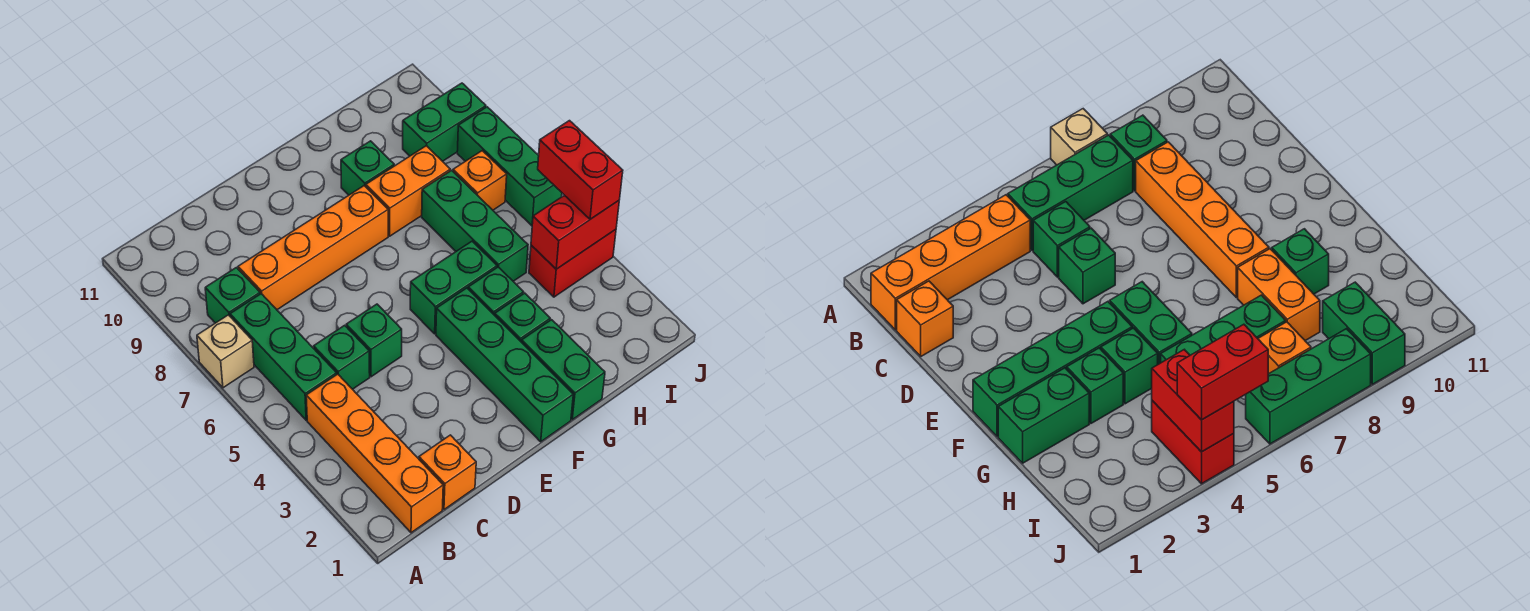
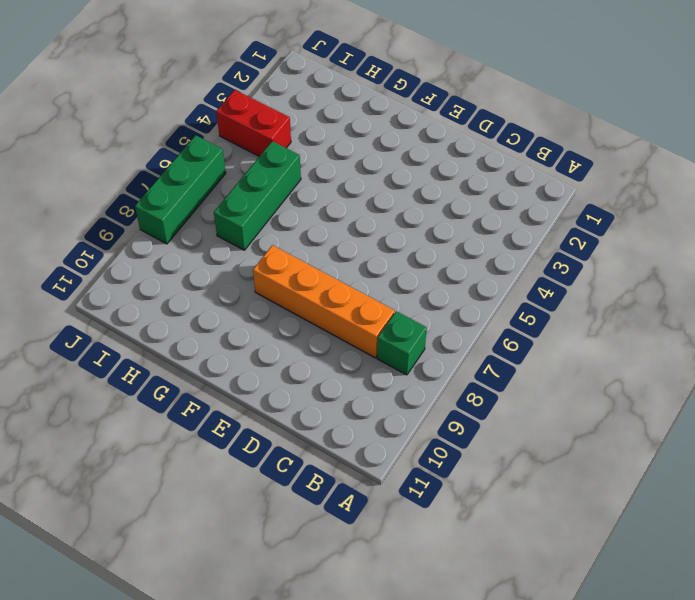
none -> tan brick A7 level 1
none -> orange brick B1:B4 level 1
none -> green brick B5:B7 level 1

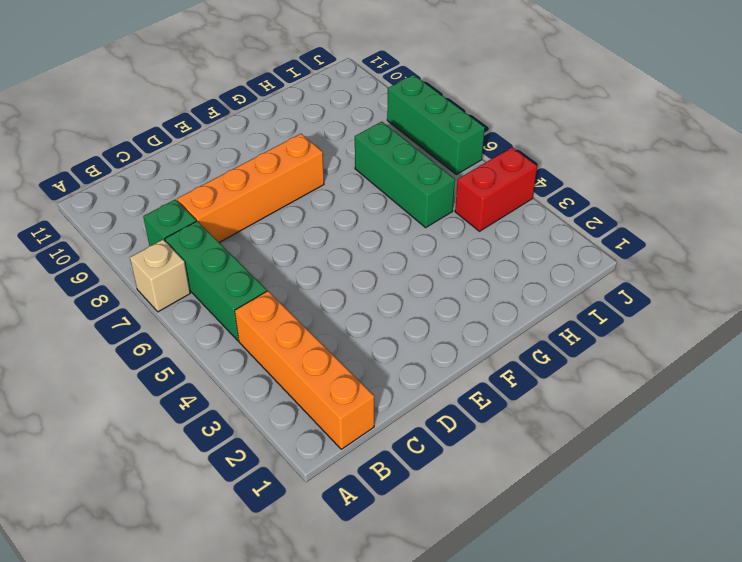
none -> orange brick C1 level 1
none -> green brick C5 level 1
none -> green brick D5 level 1

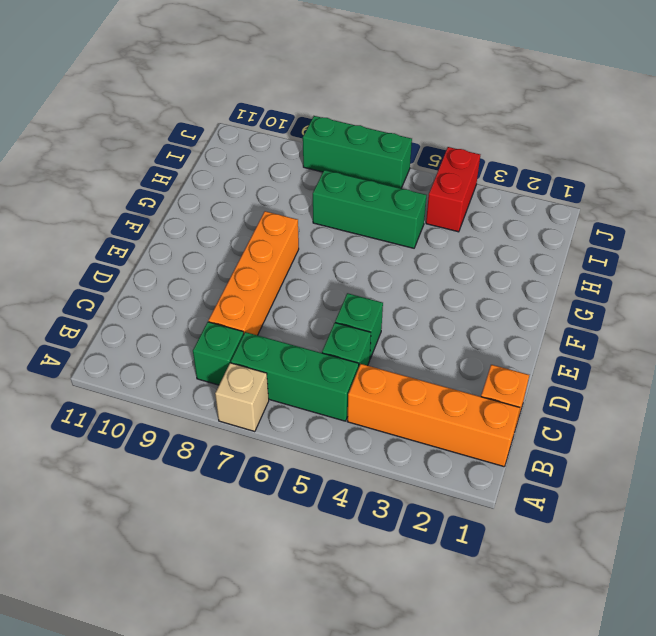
none -> green brick F1:F4 level 1
none -> green brick F5:G5 level 1
none -> green brick G1:G2 level 1

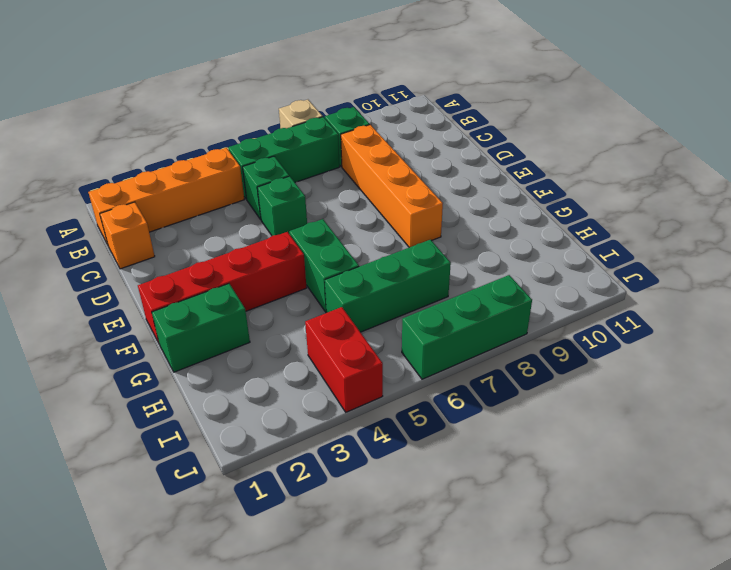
red brick F1:F4 level 1 -> green brick F1:F4 level 1
none -> green brick G3 level 1
none -> green brick G4 level 1
none -> orange brick G8:H8 level 1

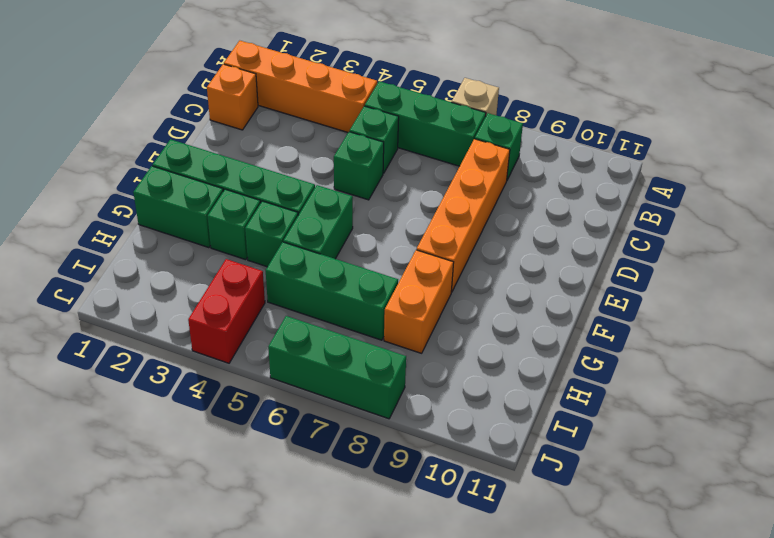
none -> green brick G9 level 1
none -> orange brick I7 level 1
none -> green brick I9:J9 level 1

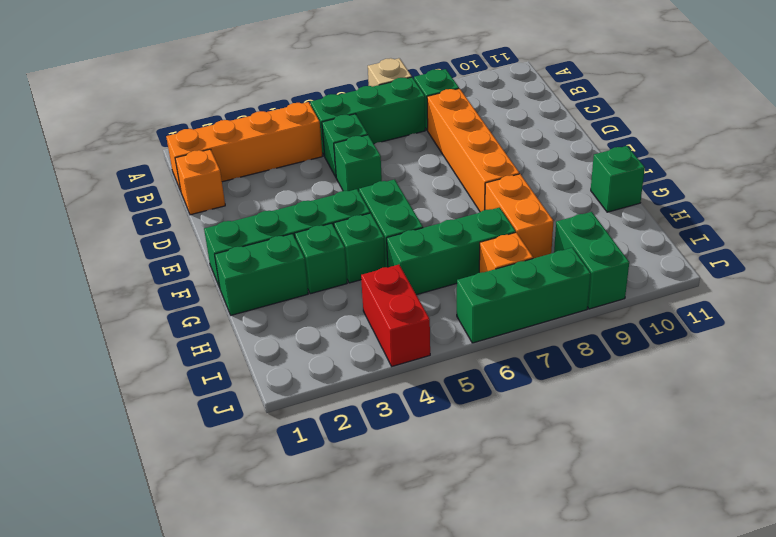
green brick G11 level 1 -> green brick G9 level 1
none -> red brick I4:J4 level 2
none -> red brick J4:J5 level 3

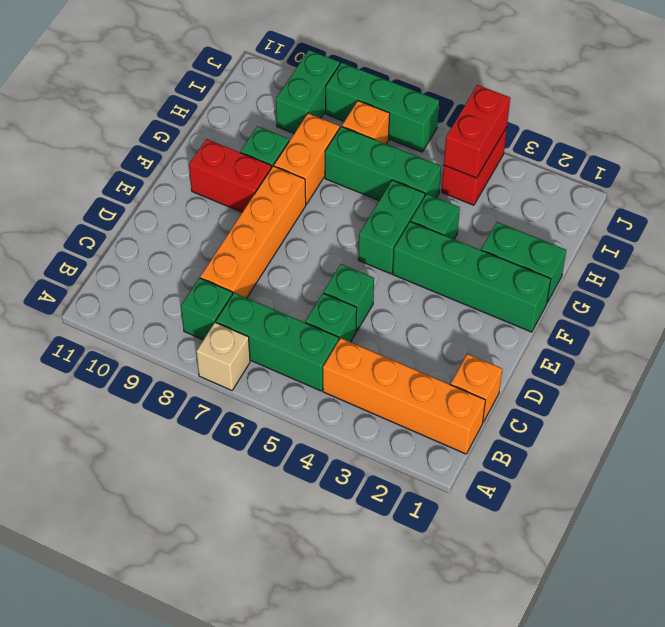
red brick F9:F10 level 1 -> red brick J4:J5 level 3
none -> green brick G3 level 1

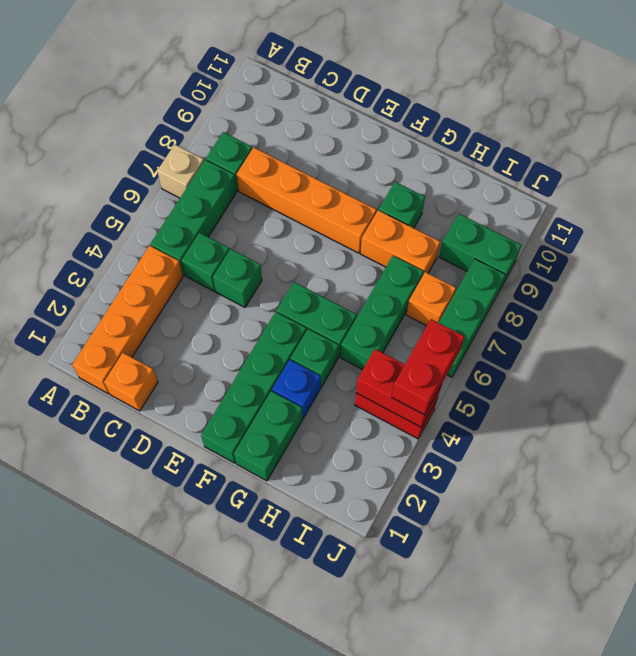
blue brick G3 level 1 -> green brick G3 level 1

